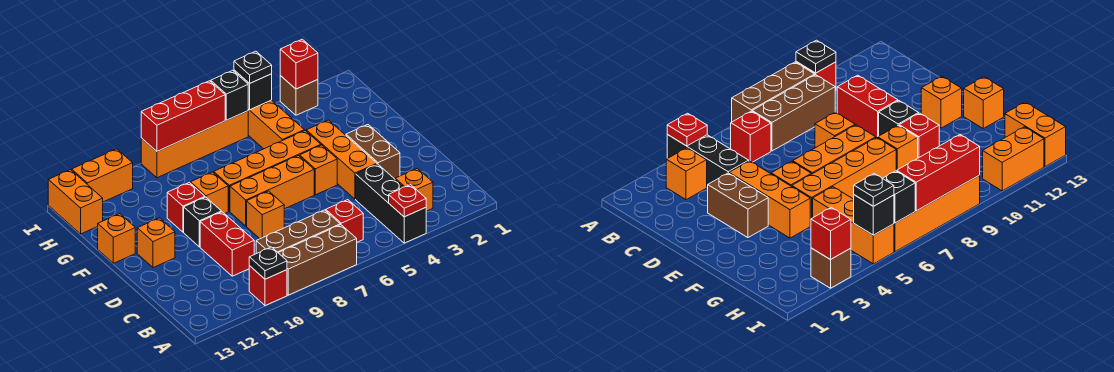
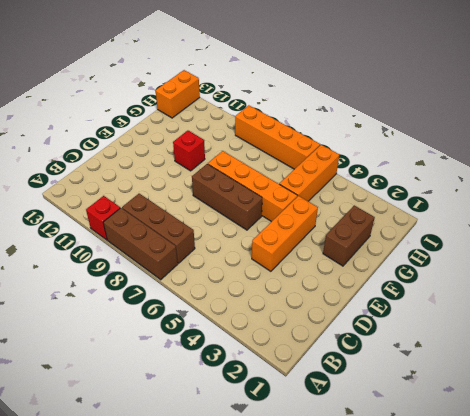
brown brick E6:E8 level 1 -> orange brick E6:E8 level 1
brown brick F2:G2 level 1 -> brown brick D3:E3 level 1
none -> black brick A4:C4 level 1
none -> orange brick B3 level 1
none -> red brick B6 level 1
none -> red brick C10:D10 level 1

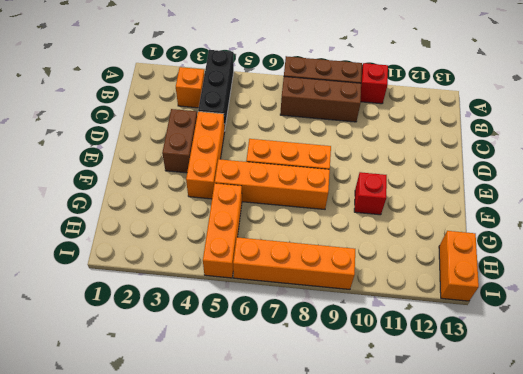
none -> red brick B6 level 1
none -> red brick C10:D10 level 1
none -> orange brick D8 level 1
none -> orange brick E5 level 1

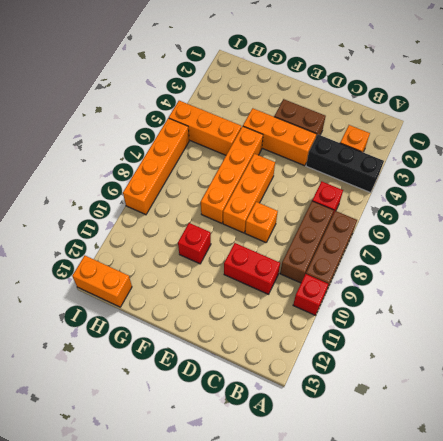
none -> orange brick E5 level 1
none -> black brick E10 level 1
none -> orange brick E12 level 1
none -> orange brick F9 level 1

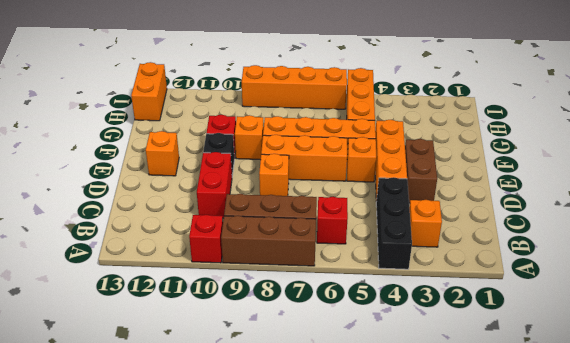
none -> orange brick F13 level 1
none -> brown brick I3 level 1
none -> orange brick I11:I12 level 1
none -> red plate A4 level 2

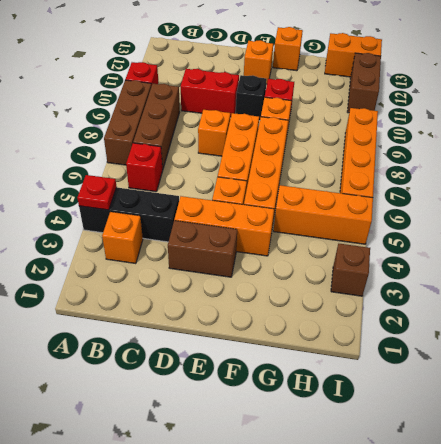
brown brick I11:I12 level 1 -> orange brick I11:I12 level 1
none -> black plate A10 level 2
none -> red brick I3 level 2
none -> black brick I5 level 2
none -> black brick I6 level 2

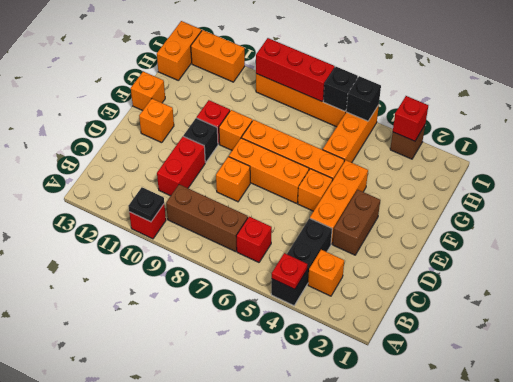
none -> brown brick A7:A9 level 1
none -> black plate I5 level 3

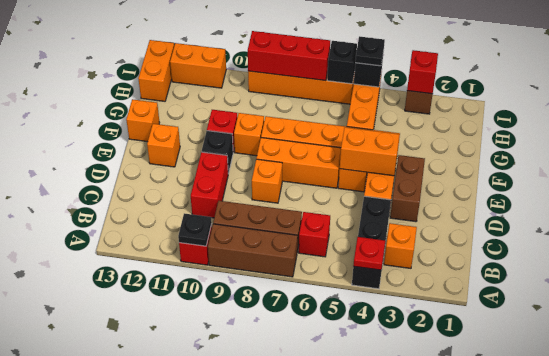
orange brick E4:E5 level 2 -> none

